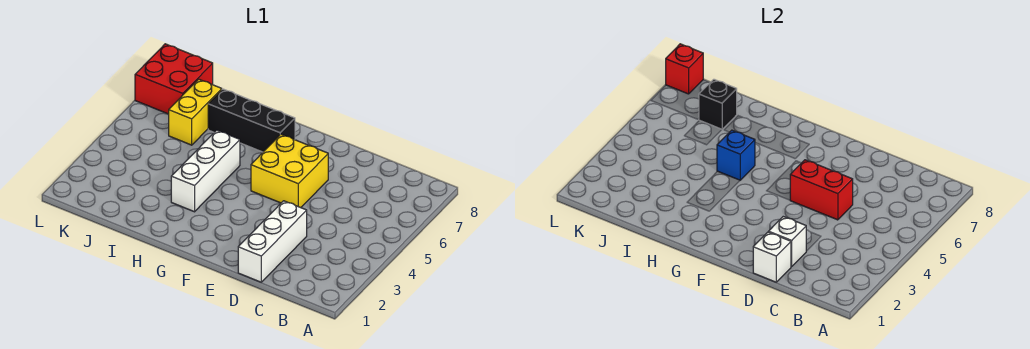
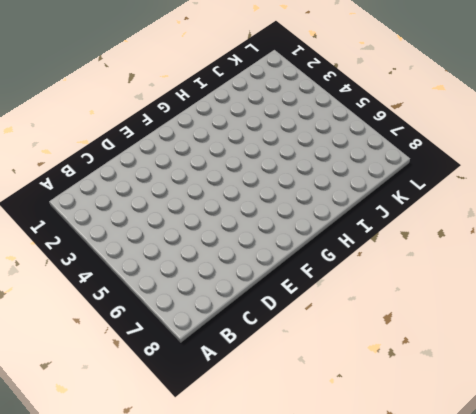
none -> white brick D1:D3 level 1
none -> yellow brick E5:F6 level 1
none -> black brick G7:I7 level 1

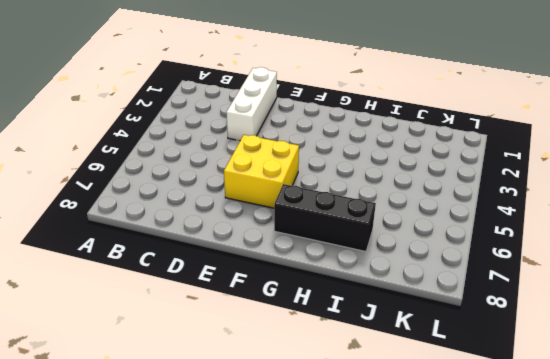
none -> white brick H3:H5 level 1
none -> yellow brick J6:J7 level 1
none -> red brick K7:L8 level 1

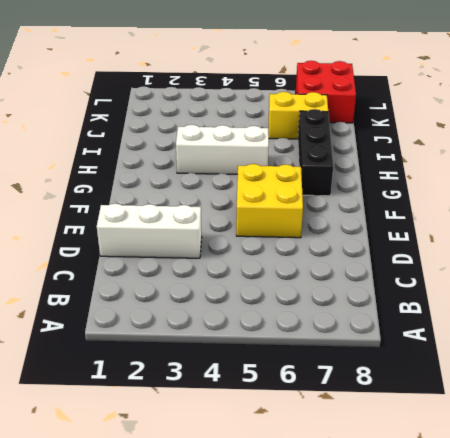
none -> white brick D1 level 2
none -> white brick D2 level 2
none -> red brick D5:E5 level 2

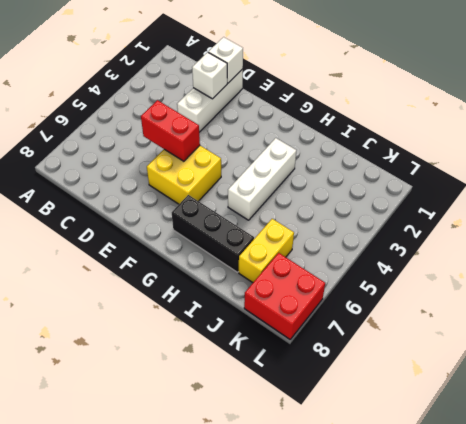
none -> blue brick H5 level 2
none -> black brick J7 level 2
none -> red brick L8 level 2

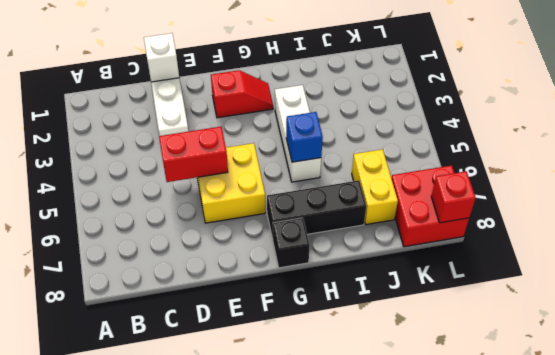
red slope F2:G2 level 1 top F -> none
black brick G8 level 1 -> black brick J7 level 2
none -> white brick D2 level 2

